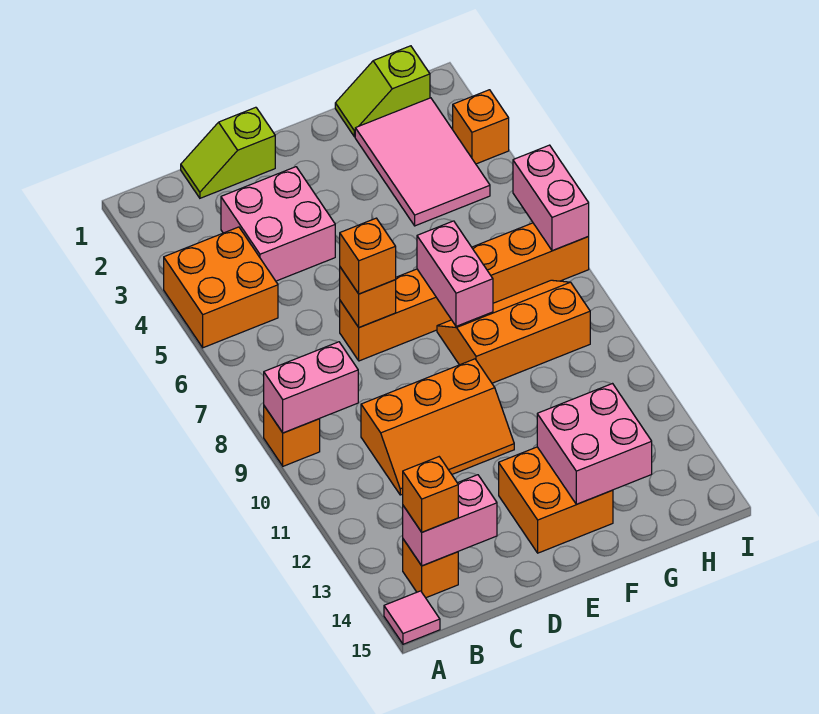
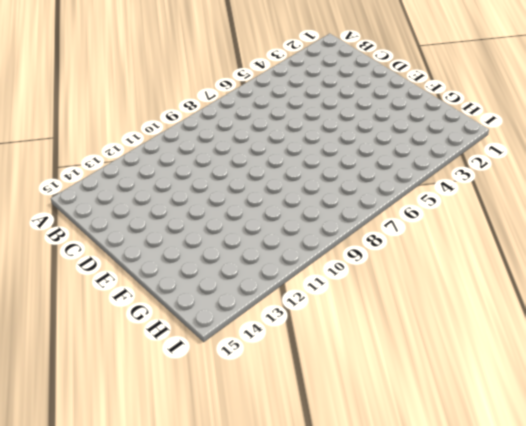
none -> orange brick A4:B5 level 1
none -> orange brick A9 level 1
none -> pink tile A15 level 1

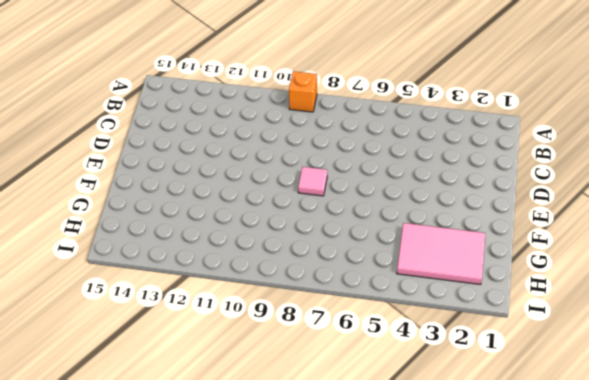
pink tile E8 level 1 -> pink tile A15 level 1
none -> orange brick A4:B5 level 1
none -> orange brick B14 level 1
none -> lime slope C1:D1 level 1 top D

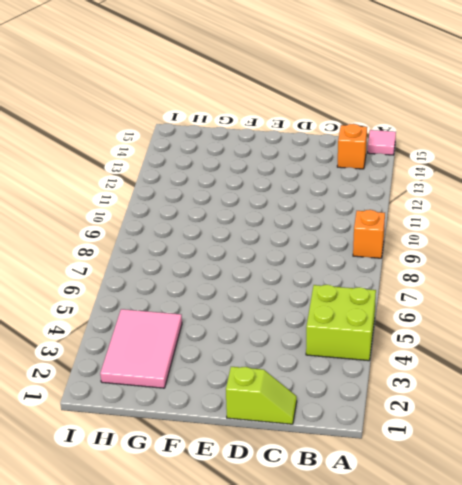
lime brick A4:B5 level 1 -> orange brick A4:B5 level 1
none -> pink brick C3:D4 level 1
none -> orange slope C10:E11 level 1 top 10
none -> orange brick D7:I7 level 1

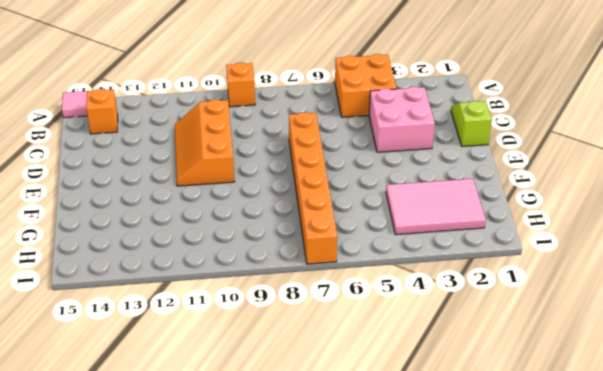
none -> orange brick E13:F14 level 1
none -> orange slope F8:H9 level 1 top 9
none -> lime slope G1:H1 level 1 top H

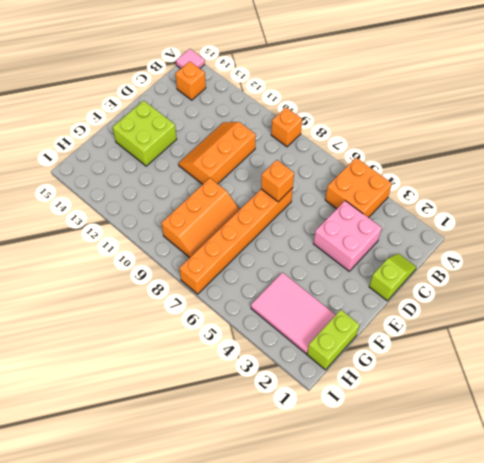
lime brick E13:F14 level 1 -> orange brick E13:F14 level 1
lime brick G1:H1 level 1 -> lime slope G1:H1 level 1 top H
none -> orange brick I3 level 1
none -> pink brick A9:B9 level 2
none -> pink brick B14:C14 level 2

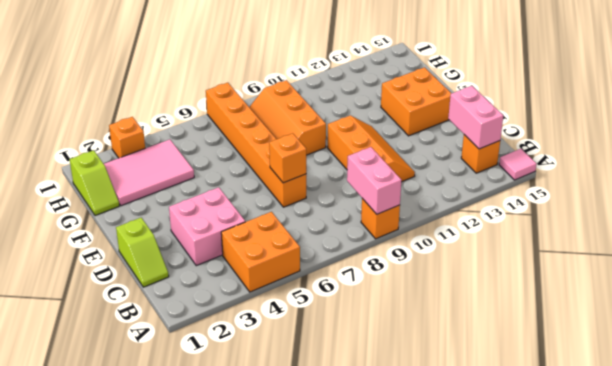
none -> pink brick F7:F8 level 2
none -> pink brick F13:G14 level 2
none -> pink brick I6:I7 level 2

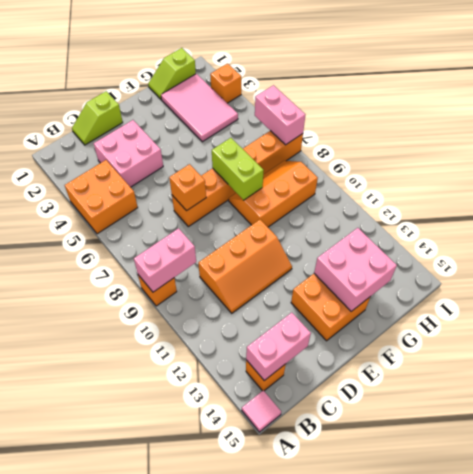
lime brick F7:F8 level 2 -> pink brick F7:F8 level 2
none -> orange brick B14 level 3
none -> orange brick D7 level 3

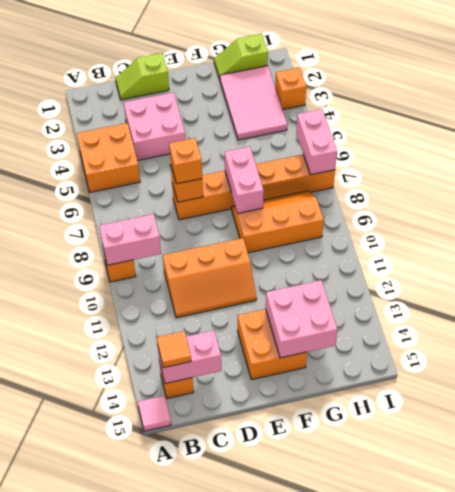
orange tile B14 level 3 -> orange brick B14 level 3

